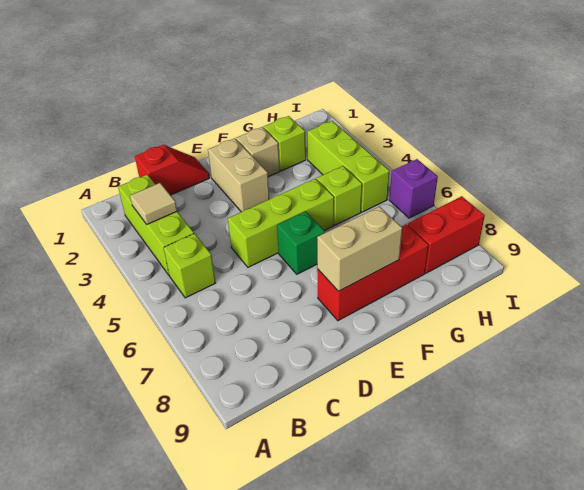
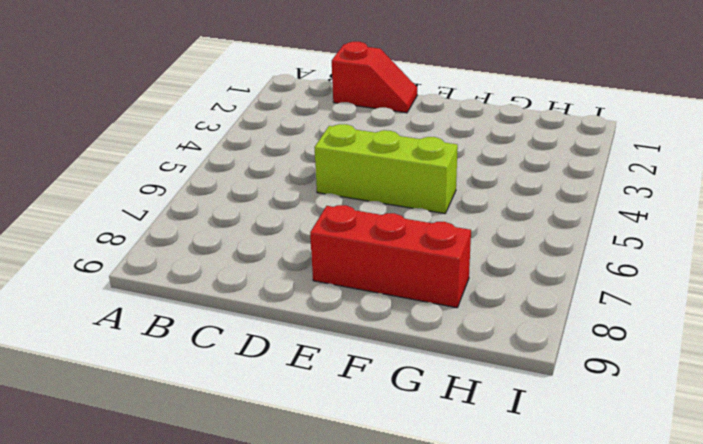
none -> lime brick B2:B4 level 1
none -> lime brick B5 level 1
none -> tan brick E2:E3 level 1

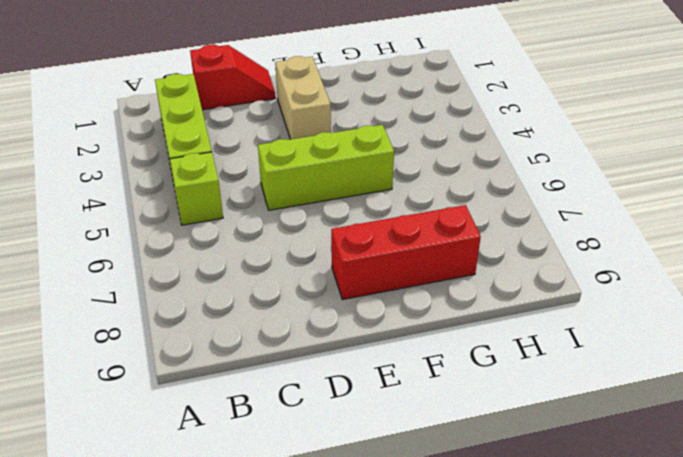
none -> green brick E6 level 1
none -> tan brick F2 level 1
none -> lime brick G2 level 1

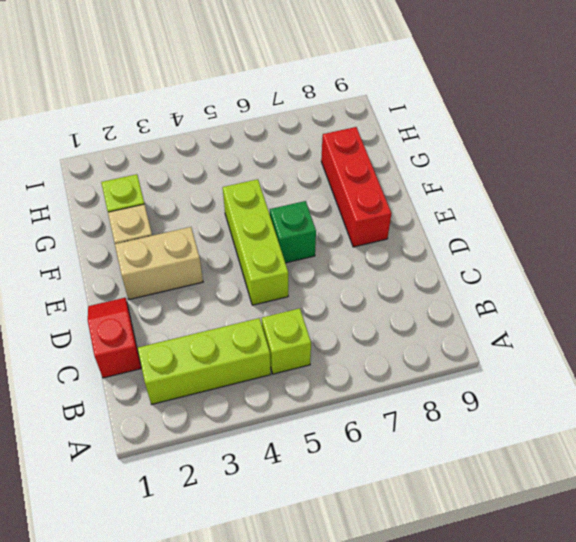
none -> lime brick G5 level 1
none -> lime brick H3:H5 level 1
none -> red brick H8:I8 level 1

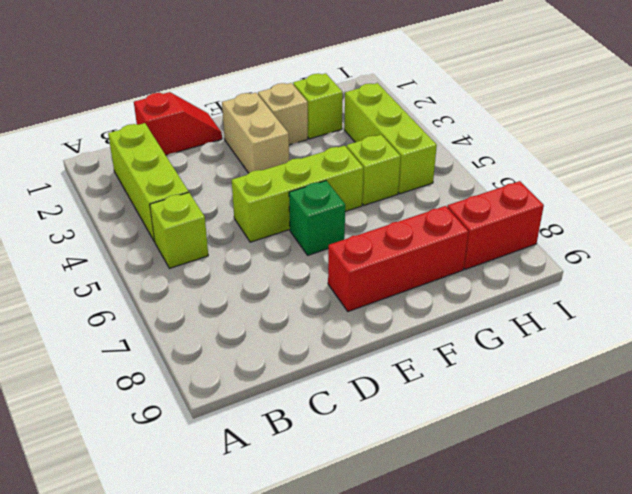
none -> purple brick I6 level 1
none -> tan tile B3 level 2
none -> tan brick E8:F8 level 2

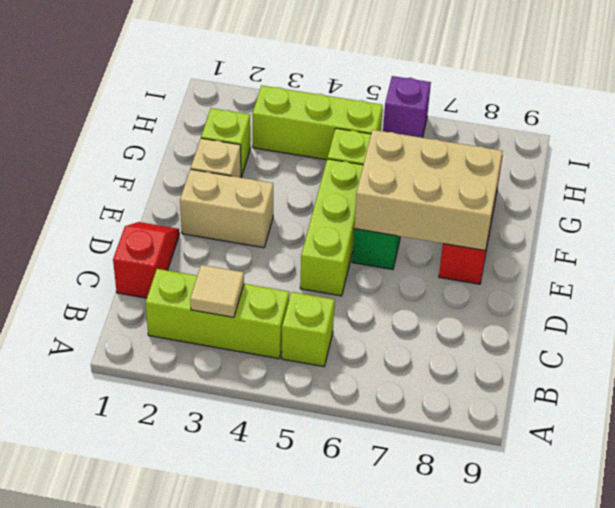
tan brick E6:F8 level 2 -> tan brick E8:F8 level 2
none -> red brick H8:I8 level 1

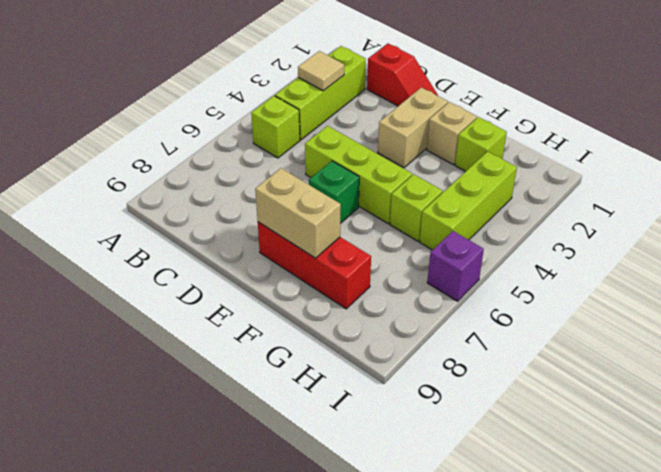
none -> red brick H8:I8 level 1

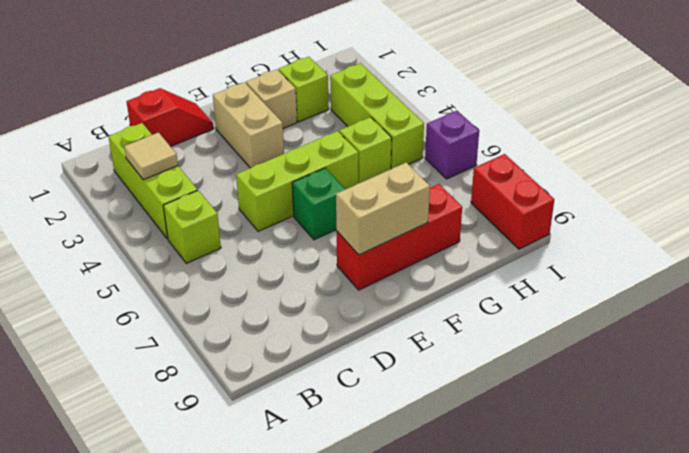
red brick I8:I9 level 1 -> red brick H8:I8 level 1

